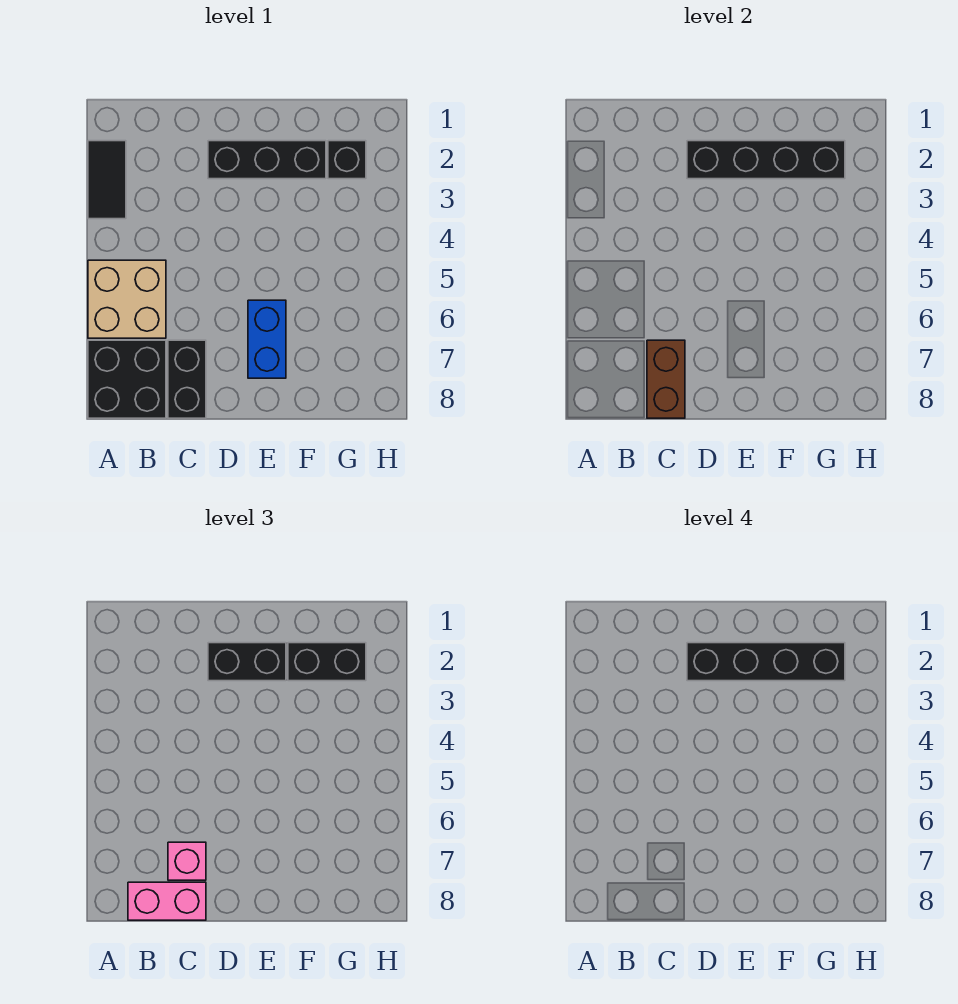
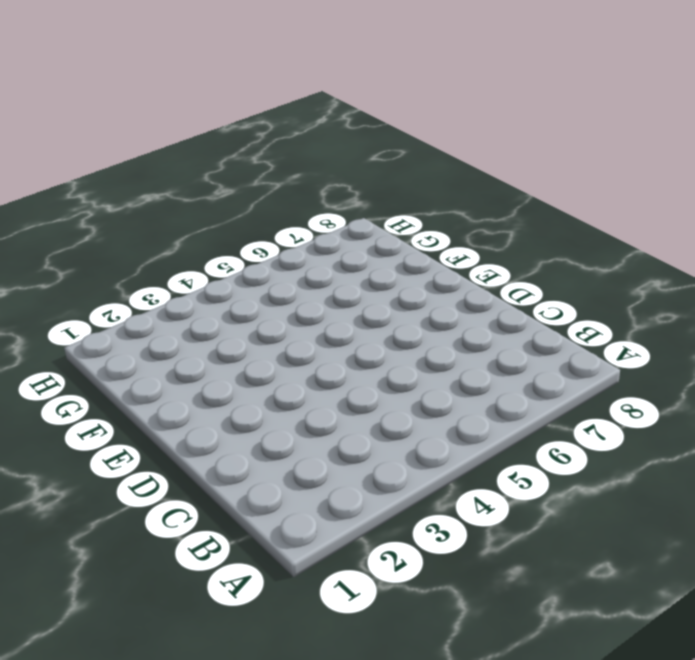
none -> black tile A2:A3 level 1
none -> tan brick A5:B6 level 1
none -> black brick A7:B8 level 1

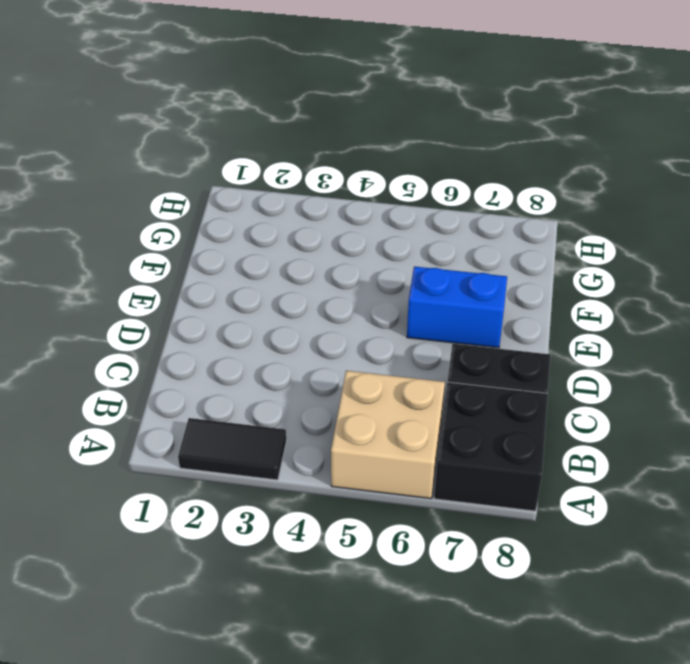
none -> black brick D2:F2 level 1
none -> black brick G2 level 1
none -> brown brick C7:C8 level 2

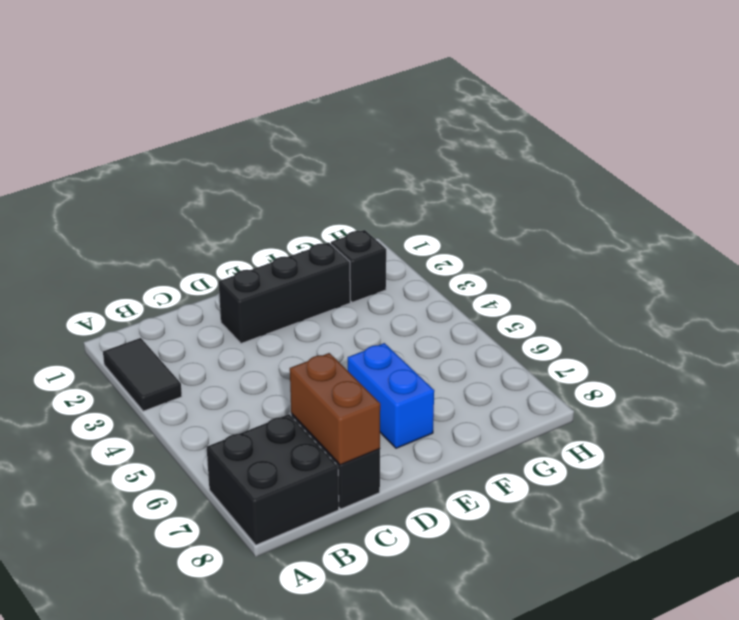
none -> tan brick A5:B6 level 1
none -> black brick D2:G2 level 2
none -> pink brick B8:C8 level 3

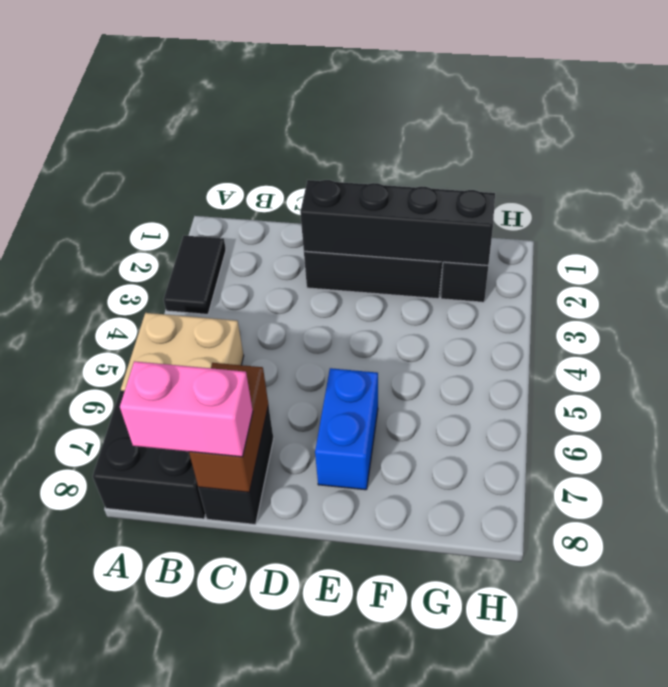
none -> pink brick C7 level 3
none -> black brick D2:E2 level 3
none -> black brick F2:G2 level 3

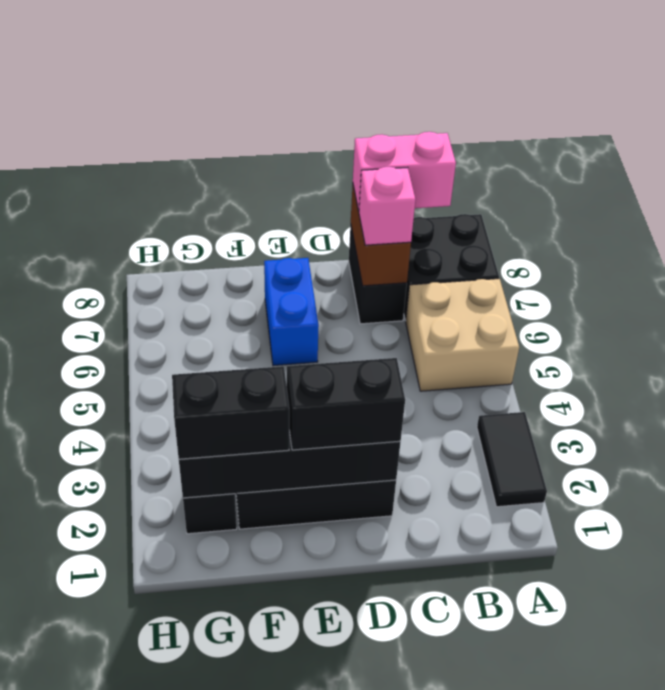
none -> black brick D2:G2 level 4

